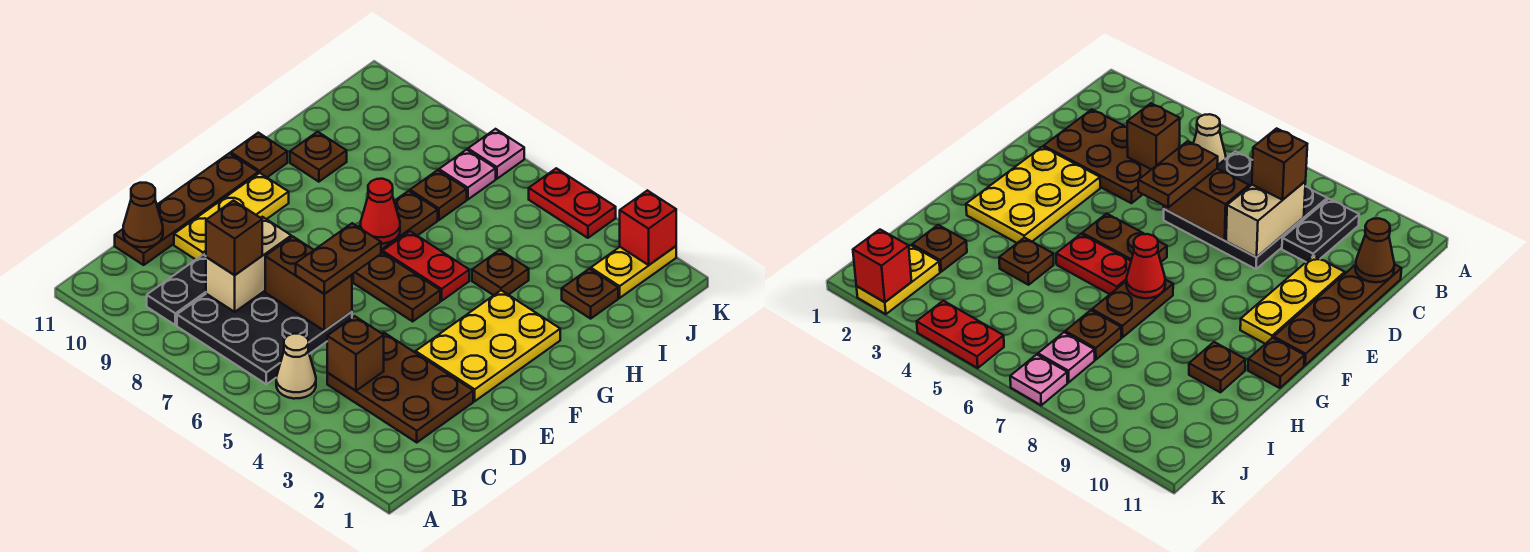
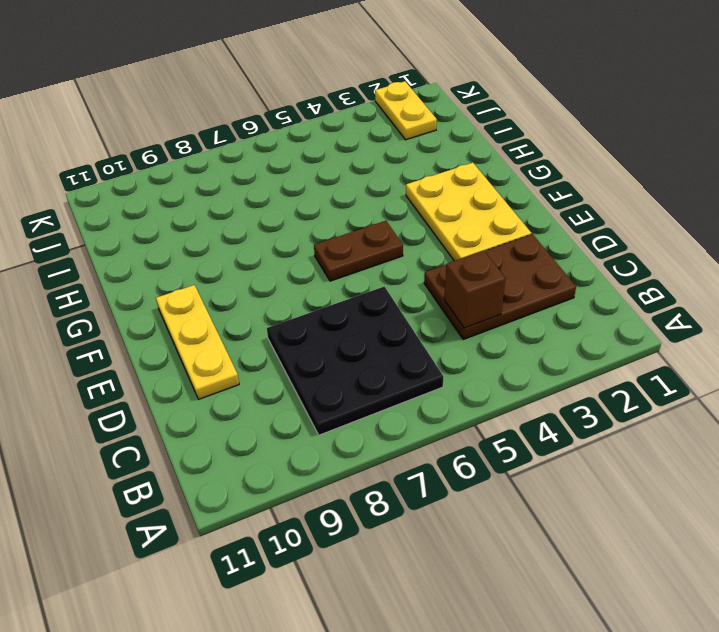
none -> tan cone B5 level 1
none -> black plate B9:C9 level 1
none -> brown plate C11:F11 level 1

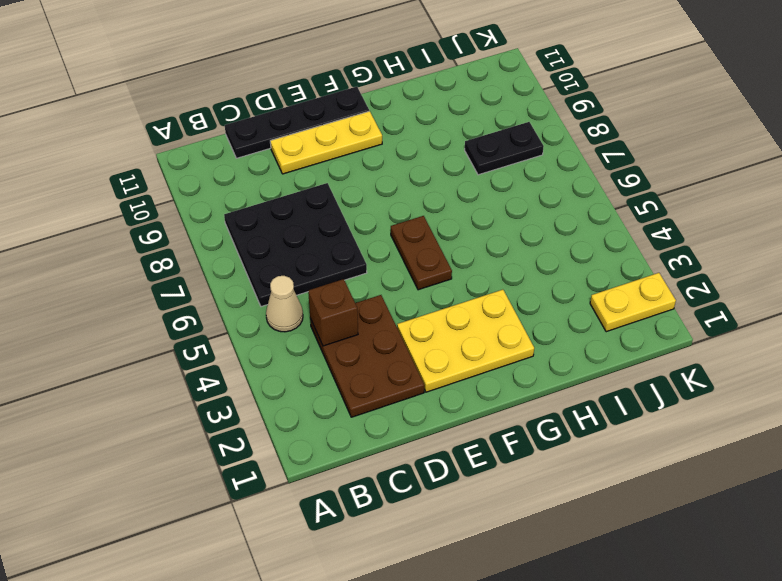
black plate C11:F11 level 1 -> brown plate C11:F11 level 1
black plate I8:J8 level 1 -> black plate B9:C9 level 1
none -> red plate G5:G6 level 1
none -> brown plate G7:H7 level 1
none -> brown plate G11 level 1

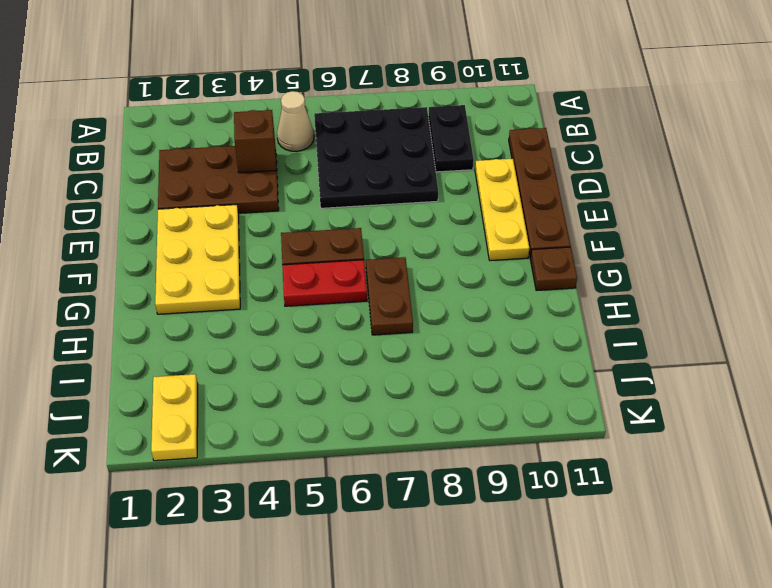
none -> brown plate H4 level 1
none -> brown plate H10 level 1
none -> brown plate I2 level 1

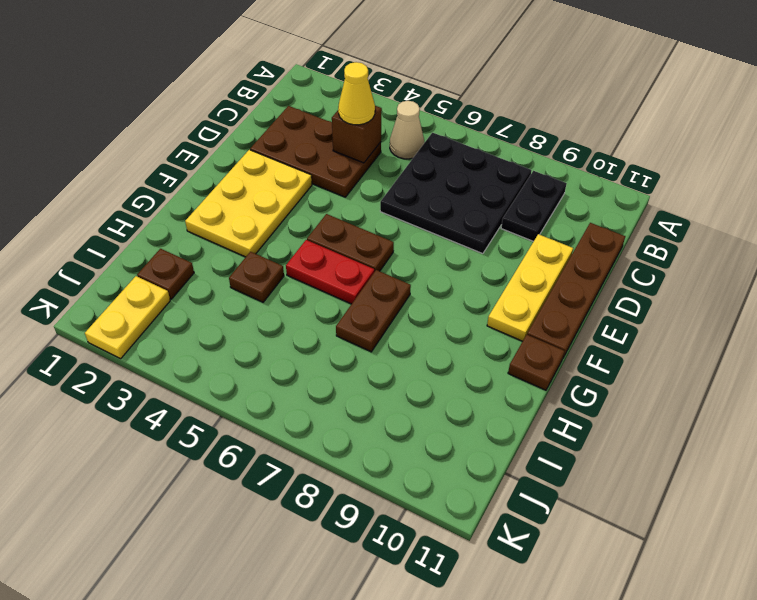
yellow cone C4 level 3 -> none
none -> brown plate H10 level 1
none -> brown plate I7 level 1
none -> pink plate J7 level 1

